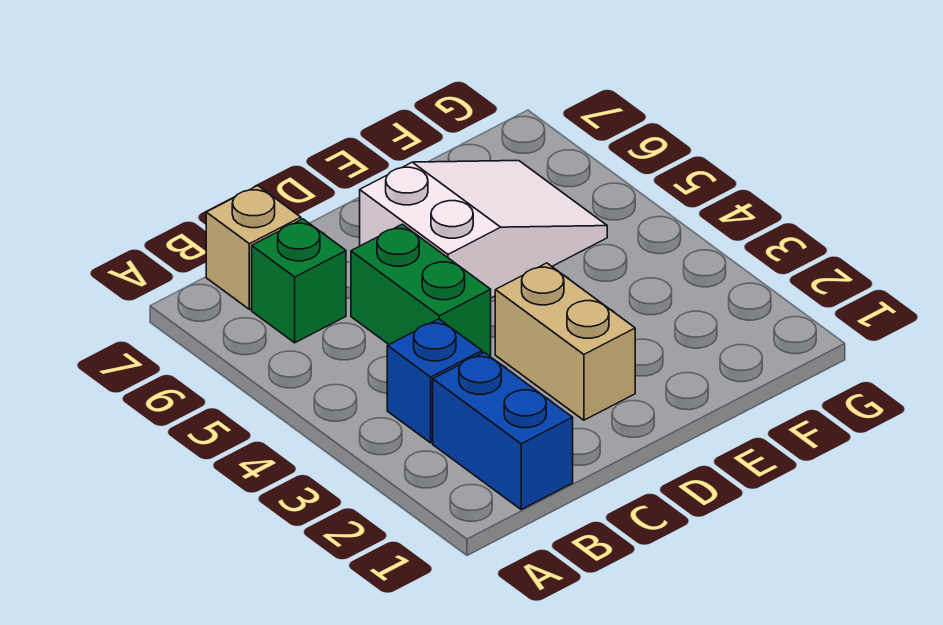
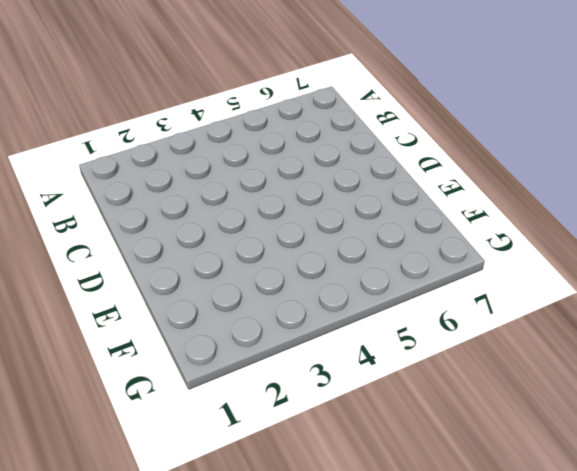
none -> blue brick B1:B2 level 1
none -> blue brick B3 level 1

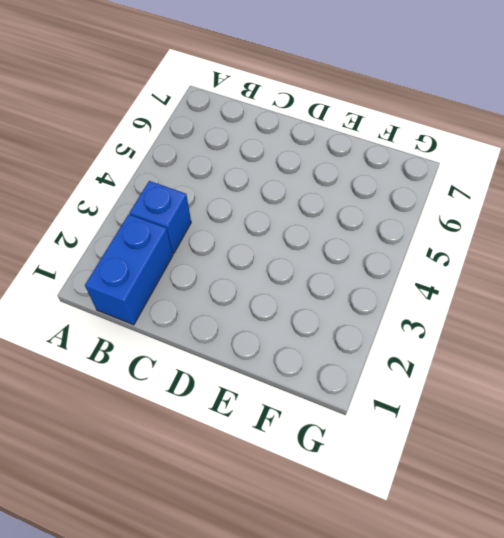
none -> green brick B6 level 1
none -> tan brick B7 level 1

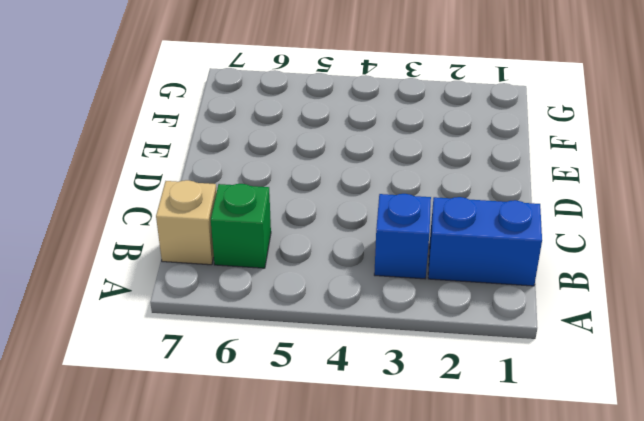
none -> green brick C4:C5 level 1
none -> tan brick D2:D3 level 1

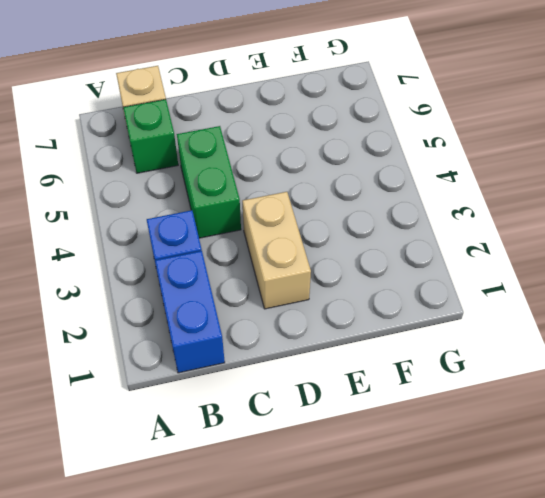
none -> white slope D5:F6 level 1 top D

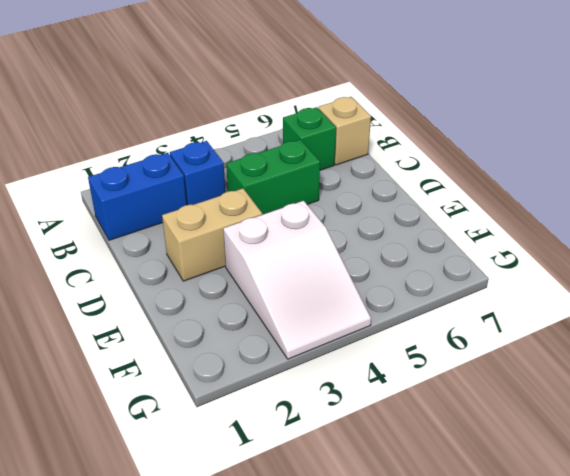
white slope E3:G4 level 1 top E -> white slope D5:F6 level 1 top D

